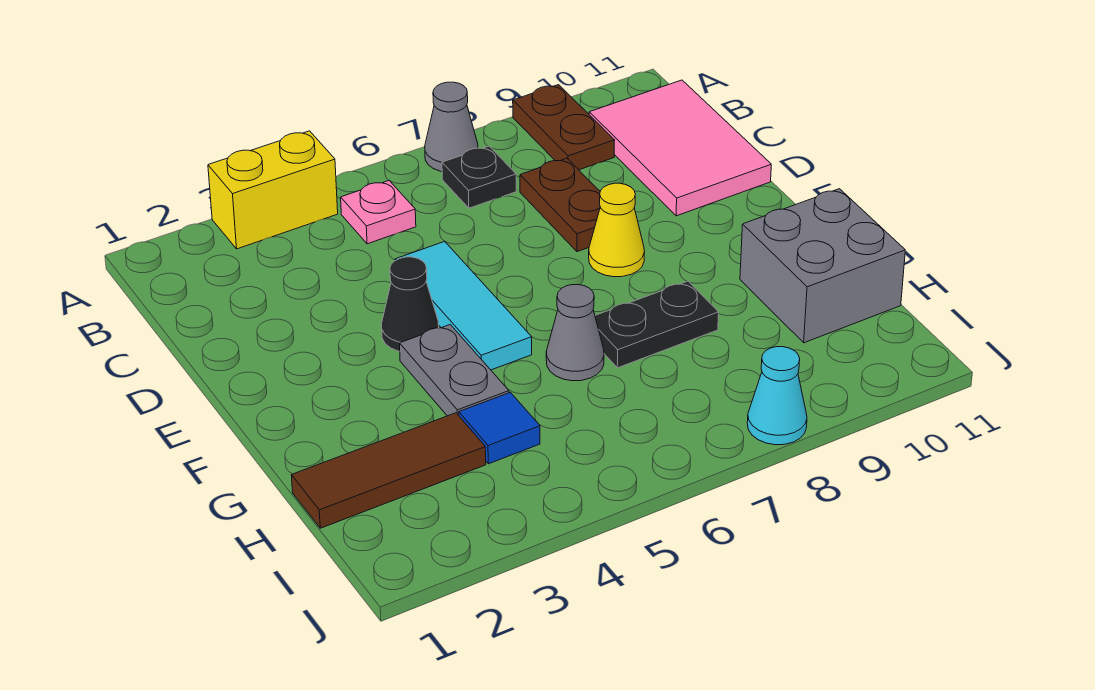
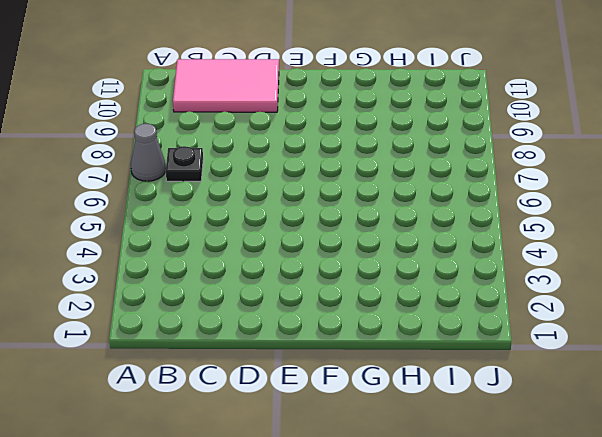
none -> yellow brick A3:A4 level 1
none -> brown plate A9:B9 level 1
none -> pink plate B5 level 1

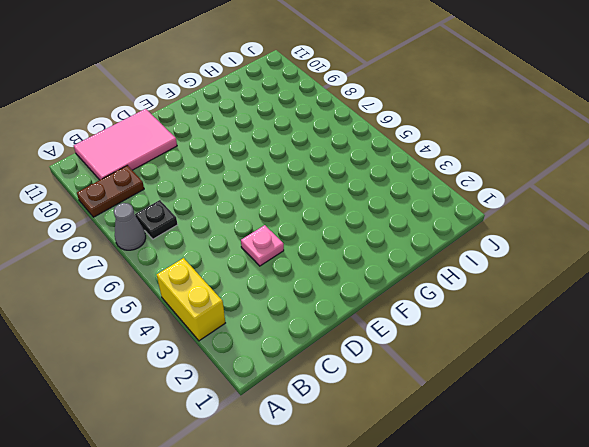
pink plate D4 level 1 -> pink plate B5 level 1
none -> brown plate C8:D8 level 1
none -> cyan tile D5:F5 level 1
none -> black cone E4 level 1

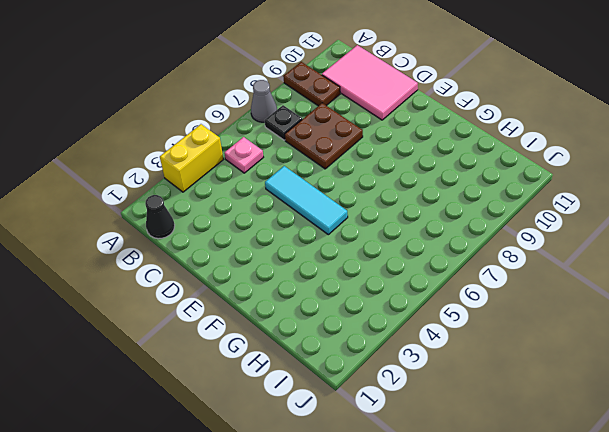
black cone B1 level 1 -> black cone E4 level 1
brown plate C7:D8 level 1 -> brown plate C8:D8 level 1
none -> yellow cone E8 level 1
none -> grey plate F4:G4 level 1
none -> grey cone G6 level 1

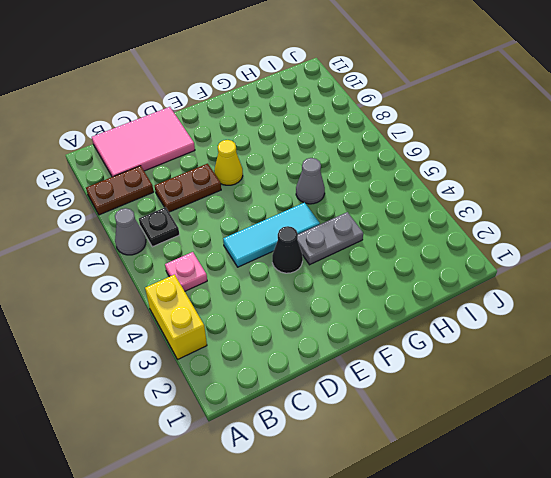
none -> black plate G7:G8 level 1
none -> grey brick G10:H11 level 1
none -> brown tile H1:H3 level 1

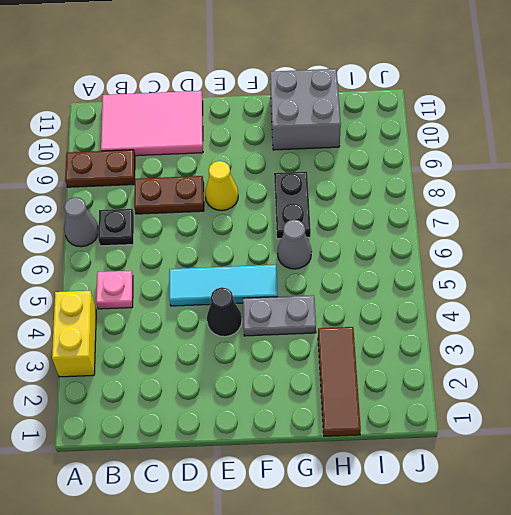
none -> blue tile H4 level 1
none -> cyan cone J8 level 1

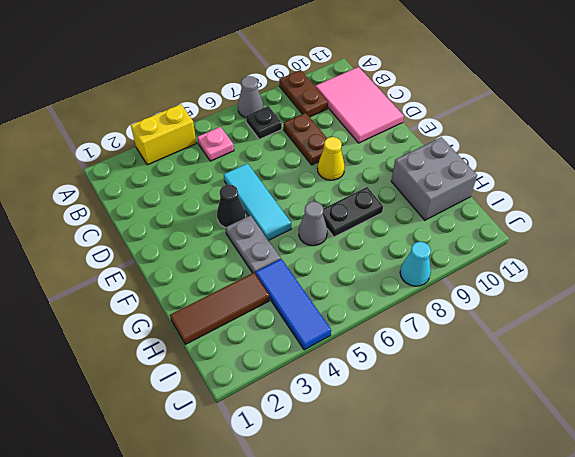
blue tile H4:J4 level 1 -> blue tile H4 level 1

